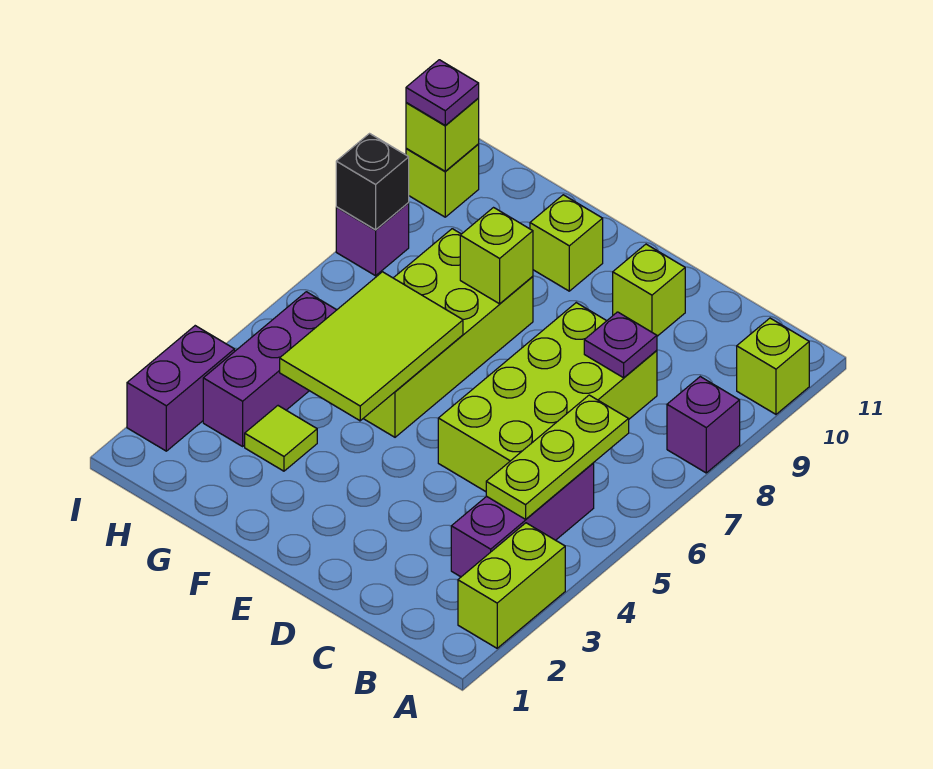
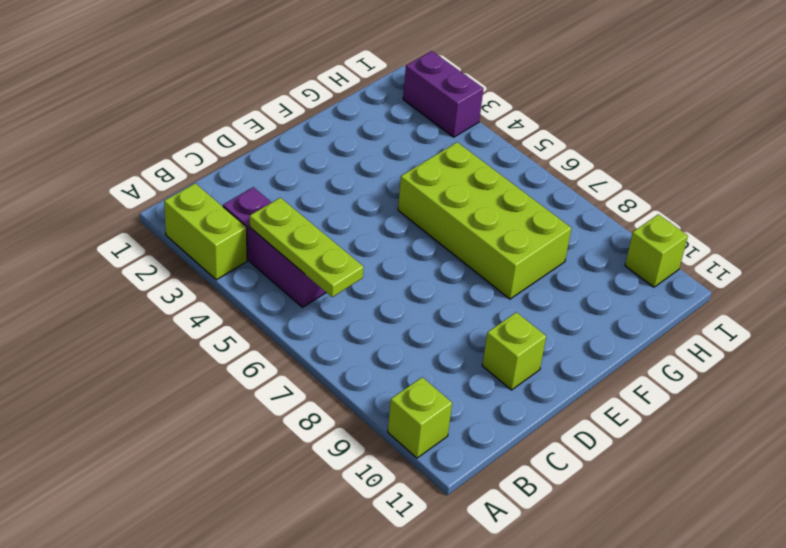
none -> purple brick A8 level 1
none -> lime brick C5:D8 level 1
none -> lime brick F10 level 1

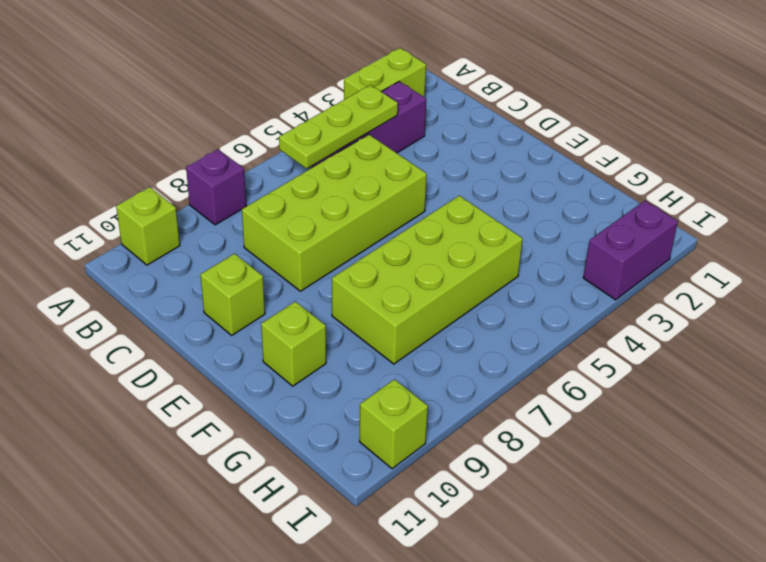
none -> lime tile G3 level 1
none -> purple brick H3:H5 level 1
none -> purple brick I8 level 1

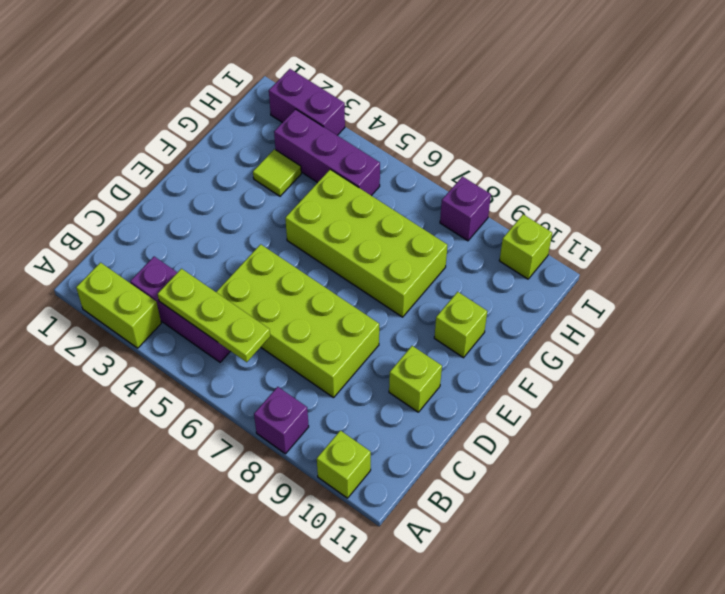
none -> purple plate C8 level 2
none -> lime tile F4:G6 level 2
none -> lime brick F8 level 2

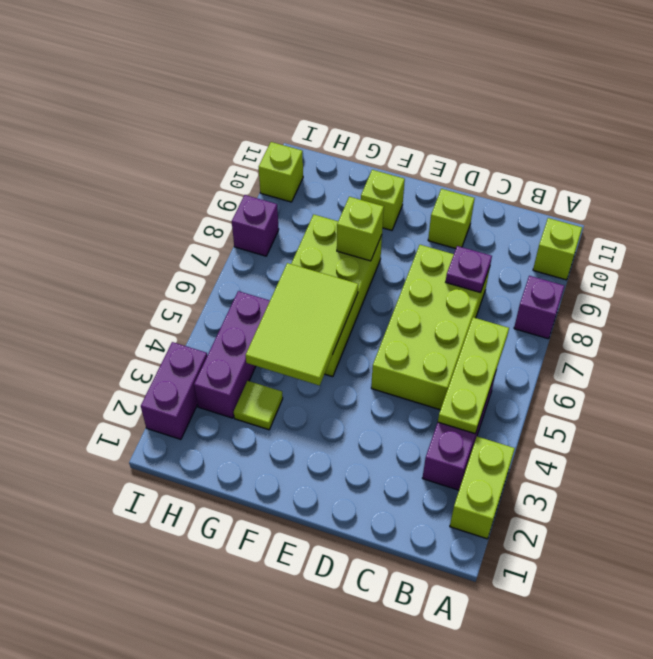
none -> black brick I8 level 2
none -> lime brick I10 level 2
none -> purple plate I10 level 3

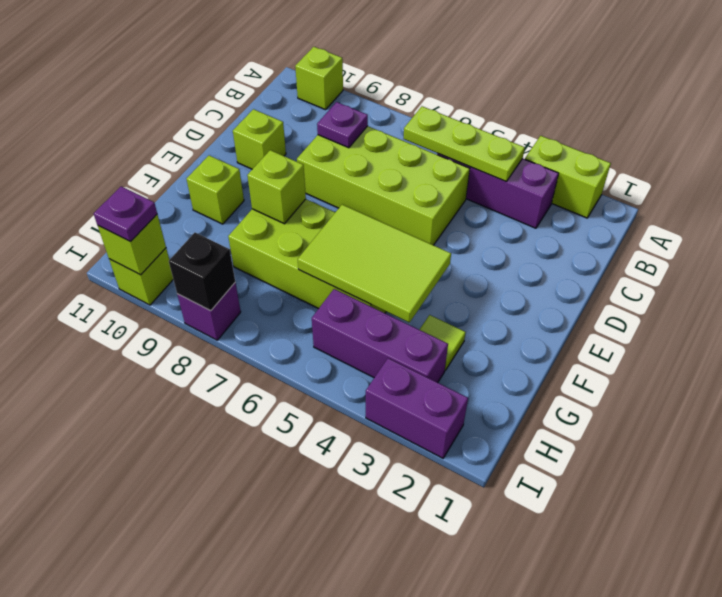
none -> purple brick A8 level 1

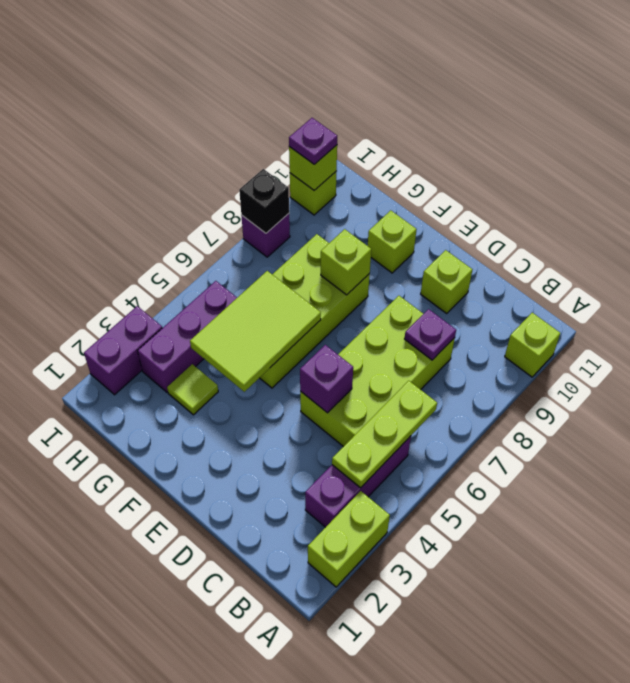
purple brick D5 level 2 -> purple brick A8 level 1

